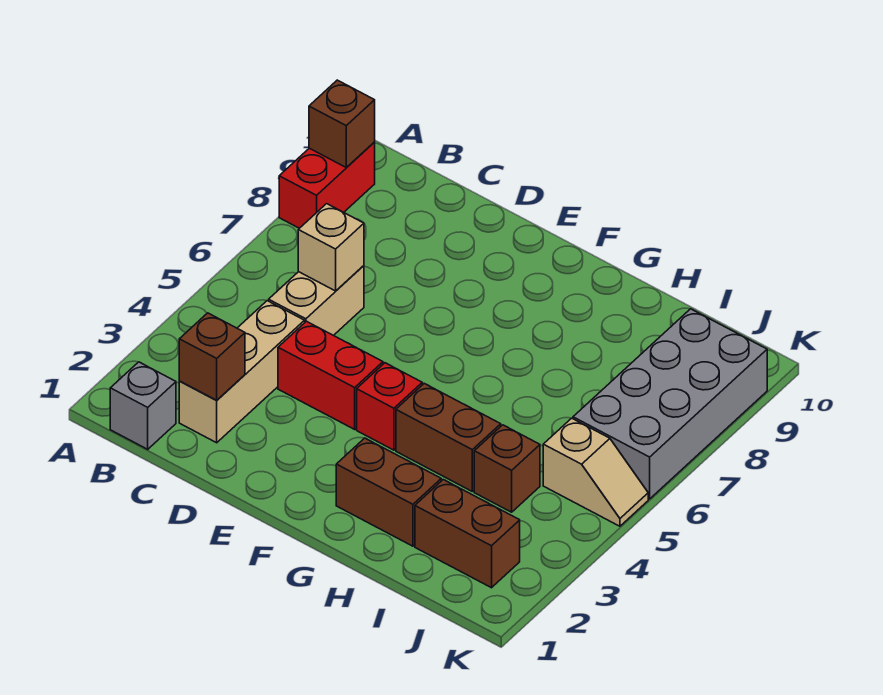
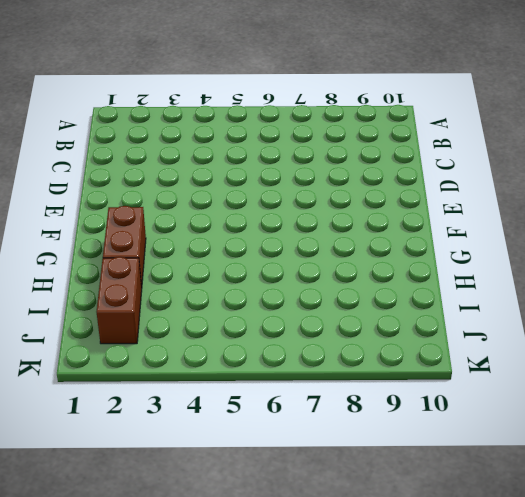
none -> red brick A8:A9 level 1
none -> grey brick B1 level 1
none -> tan brick C2:C4 level 1

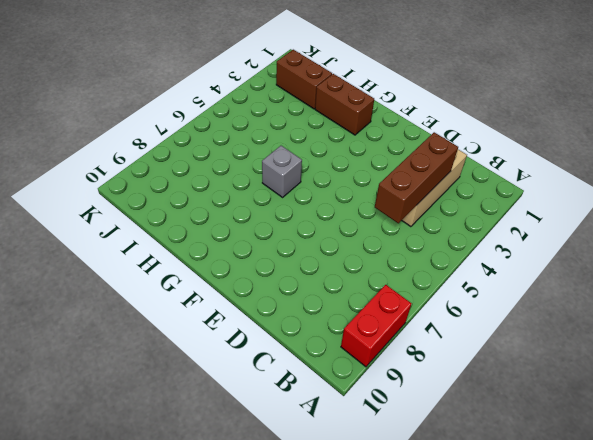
brown brick C3:C5 level 2 -> none
grey brick G6 level 1 -> grey brick B1 level 1
none -> tan brick C5:C6 level 1
none -> red brick D4:E4 level 1
none -> red brick F4 level 1

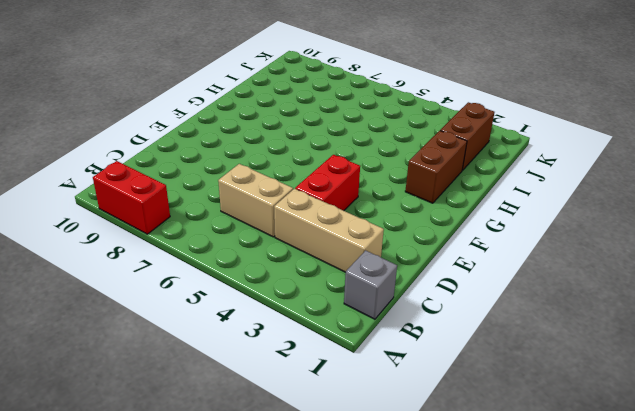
none -> red brick F4 level 1
none -> brown brick G4:H4 level 1
none -> brown brick I4 level 1

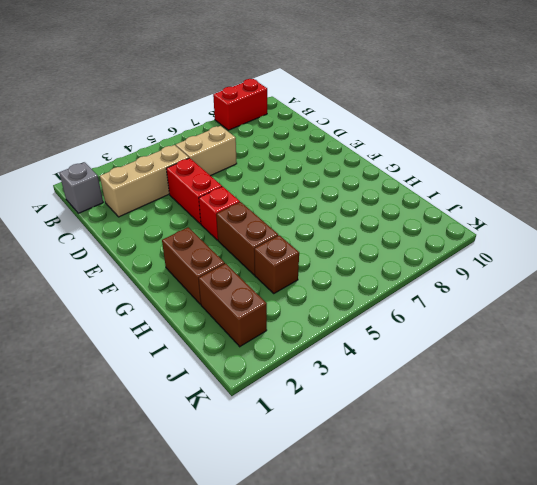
none -> tan slope J5:K5 level 1 top J
none -> grey brick J6:K9 level 1
none -> brown brick A9 level 2

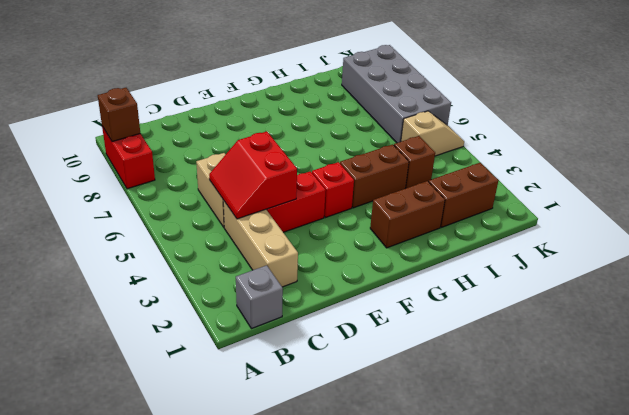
red slope C4:D5 level 2 top D -> none
none -> brown brick C2 level 2
none -> tan brick C6 level 2

